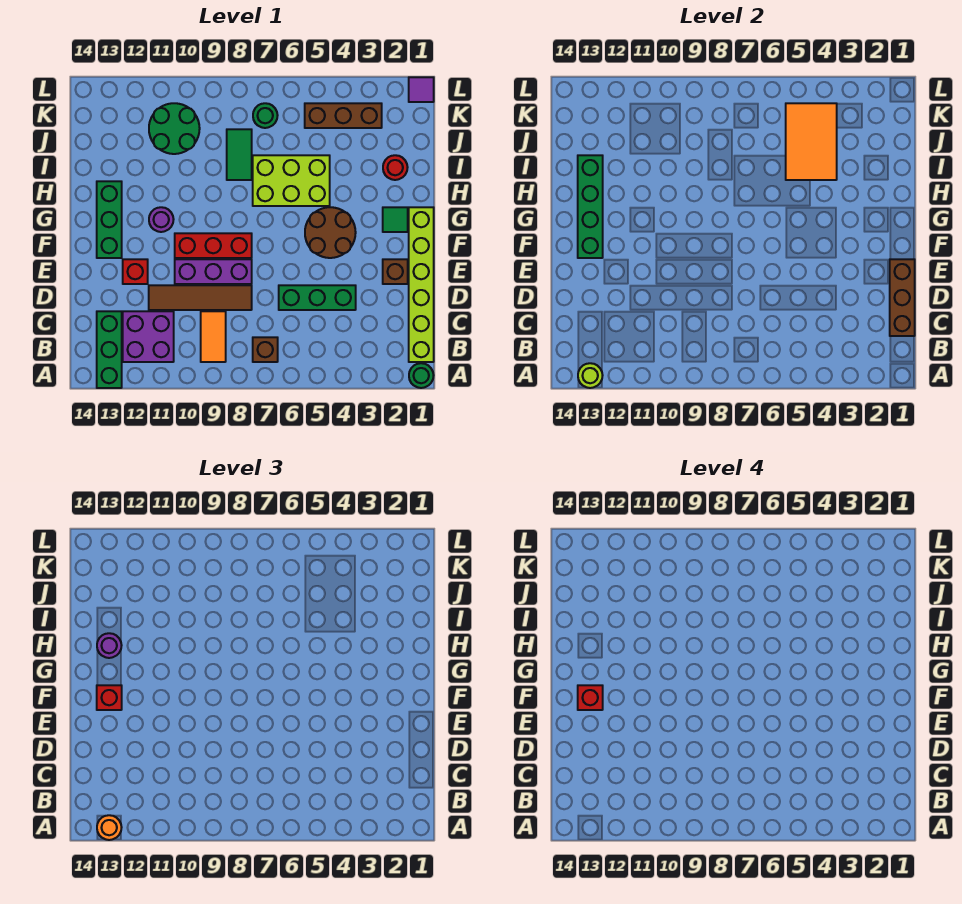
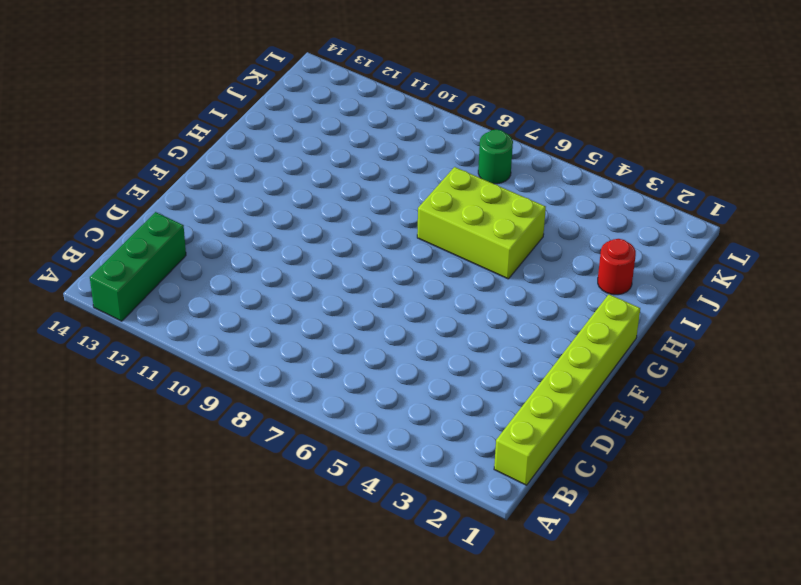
none -> green round brick A1 level 1
none -> brown brick B7 level 1
none -> orange tile B9:C9 level 1
none -> purple brick B11:C12 level 1

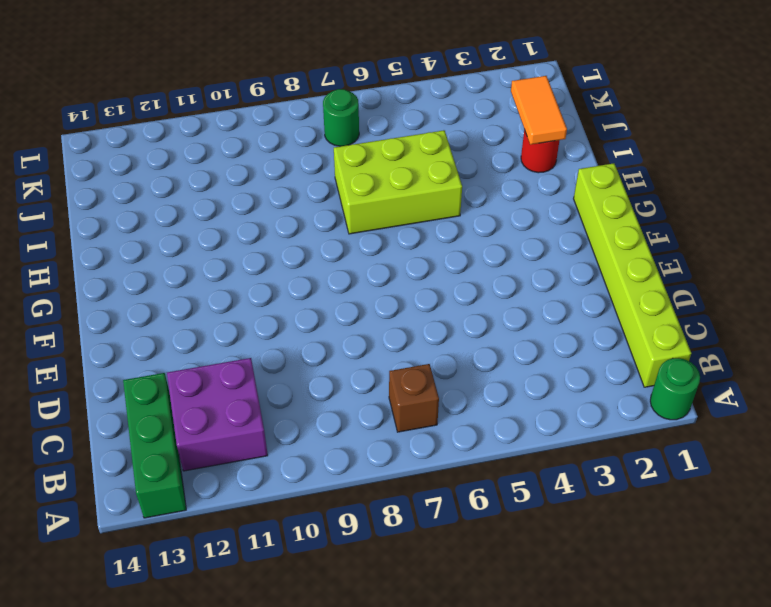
orange tile I2:J2 level 2 -> orange tile B9:C9 level 1
none -> green brick D4:D6 level 1
none -> brown tile D8:D11 level 1
none -> brown brick E2 level 1
none -> purple brick E8:E10 level 1

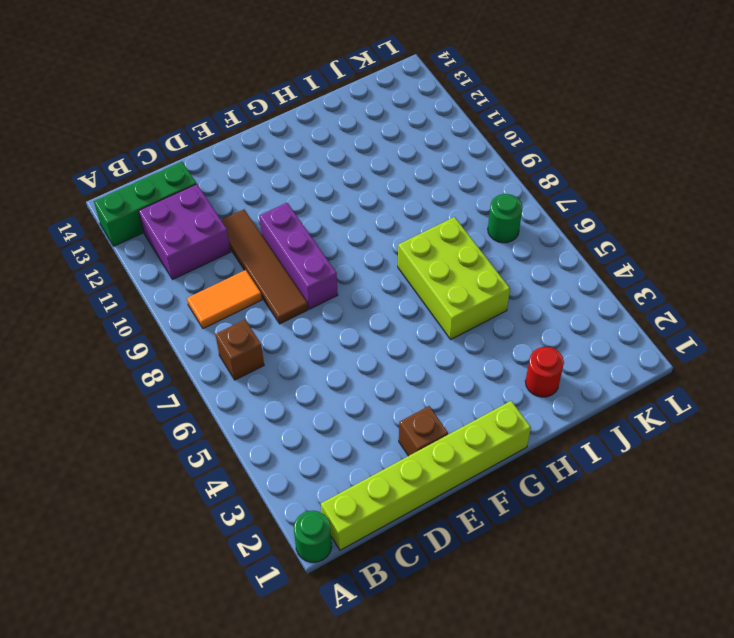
none -> green brick D4:D6 level 1
none -> red brick E12 level 1
none -> brown round brick F4:G5 level 1
none -> red brick F8:F10 level 1

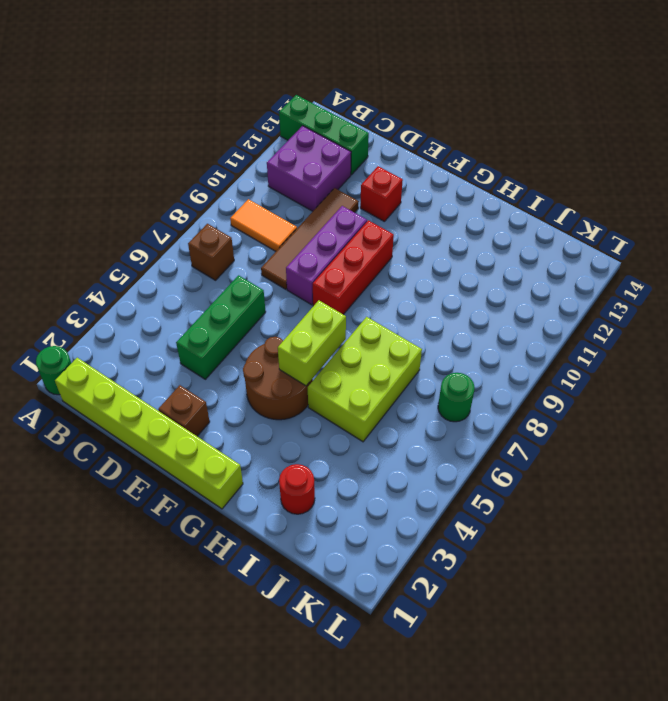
lime brick G5:G6 level 2 -> none
none -> green brick F13:H13 level 1
none -> green tile G2 level 1
none -> purple round brick G11 level 1
none -> green tile I8:J8 level 1

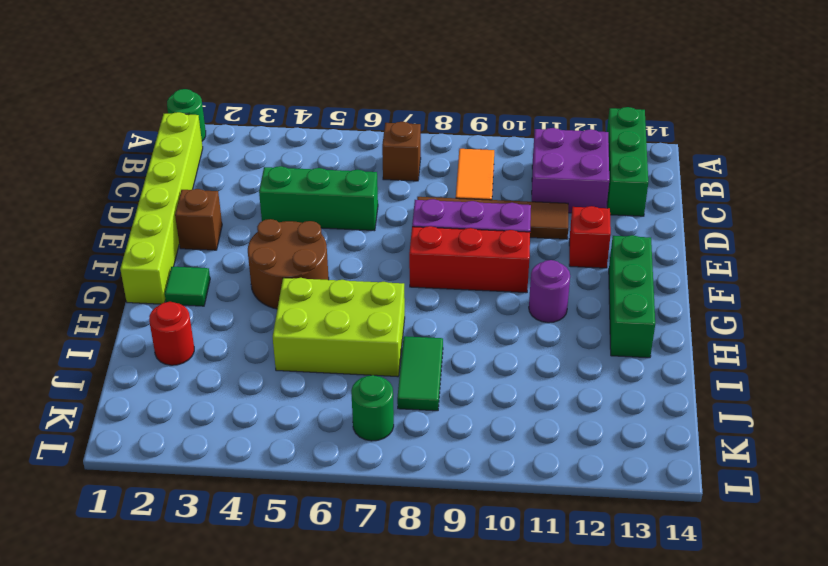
none -> green round brick J10:K11 level 1
none -> brown brick K3:K5 level 1
none -> purple tile L1 level 1
none -> lime round brick A13 level 2

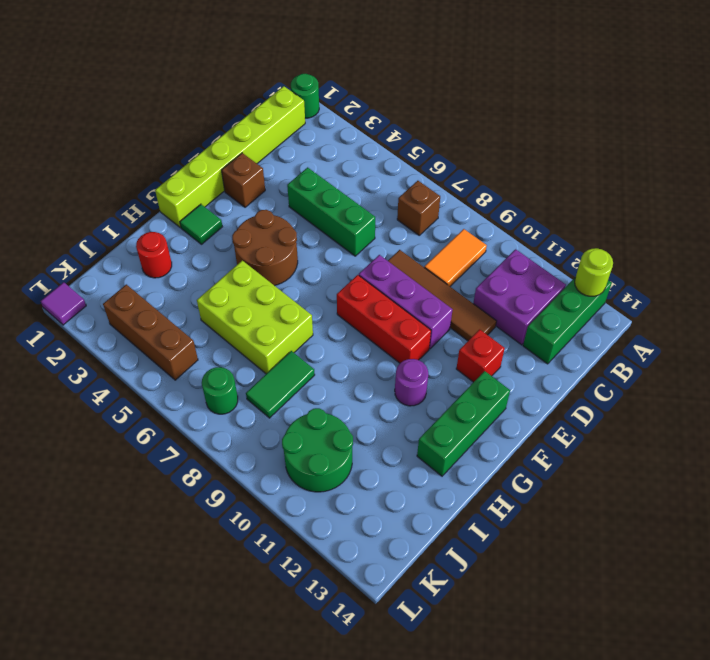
none -> brown brick C1:E1 level 2
none -> green brick F13:I13 level 2
none -> orange tile I4:K5 level 2
none -> orange round brick A13 level 3

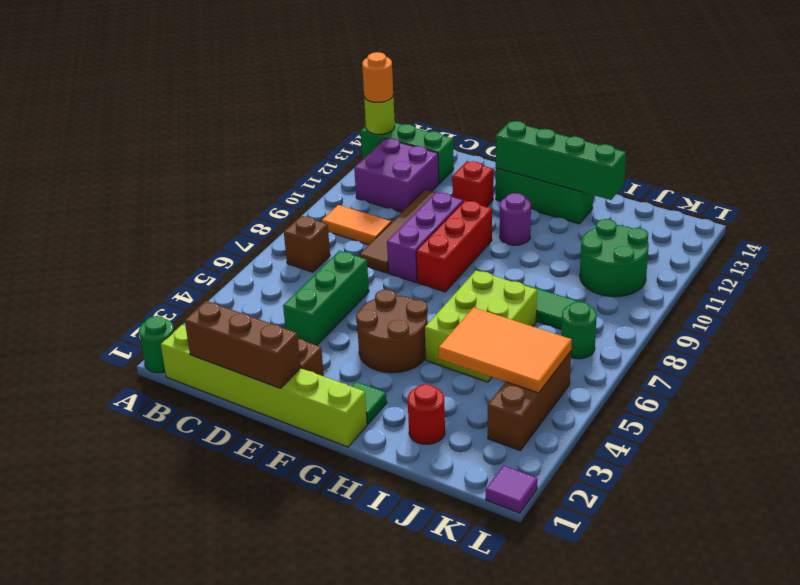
none -> red brick F13 level 3
none -> purple round brick H13 level 3
none -> red brick F13 level 4

